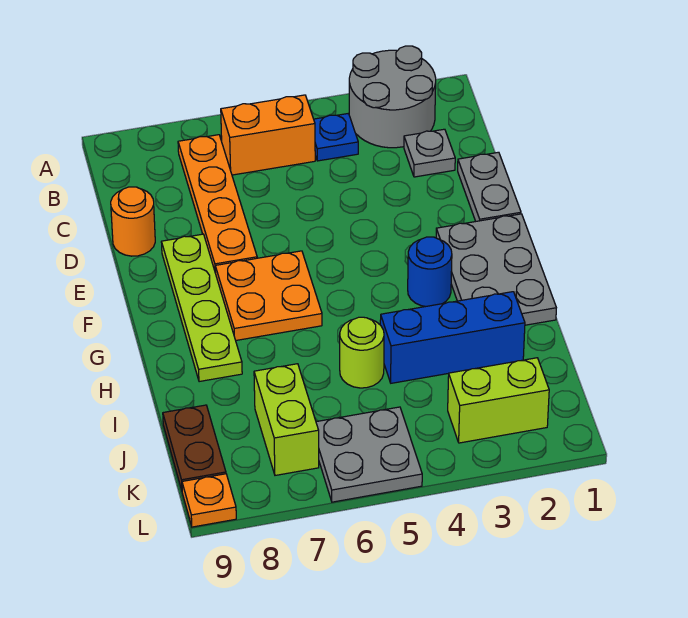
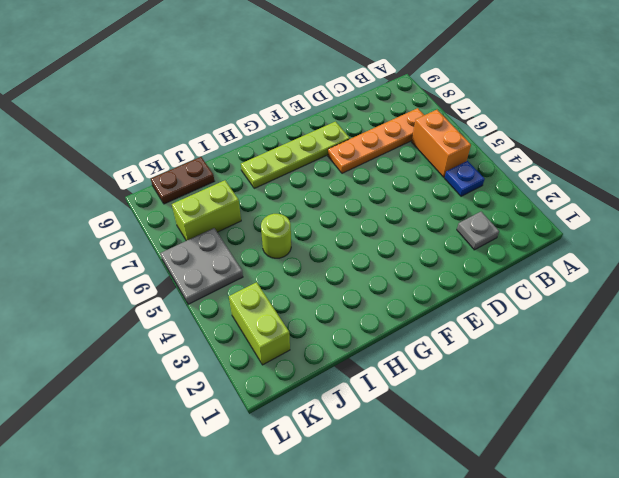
none -> grey round brick A2:B3 level 1
none -> grey plate D1:E1 level 1
none -> orange round brick D9 level 1

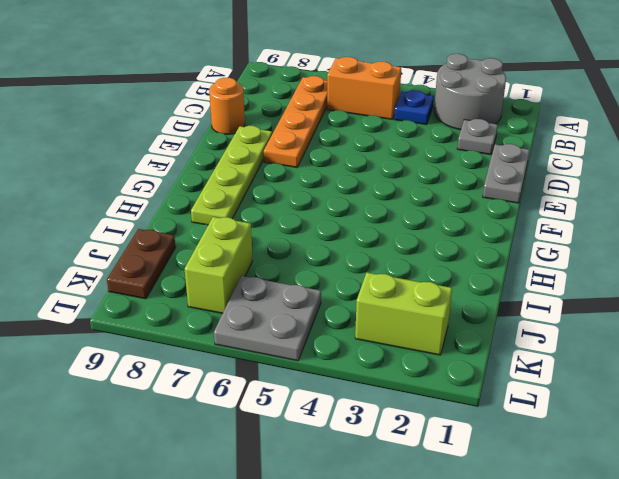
none -> grey plate F1:H2 level 1
none -> orange plate F6:G7 level 1
none -> blue round brick G3 level 1

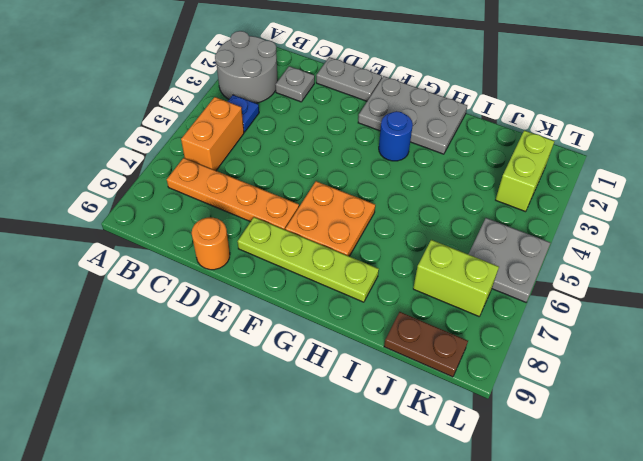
none -> blue brick I2:I4 level 1
none -> lime round brick I5 level 1
none -> orange plate L9 level 1

